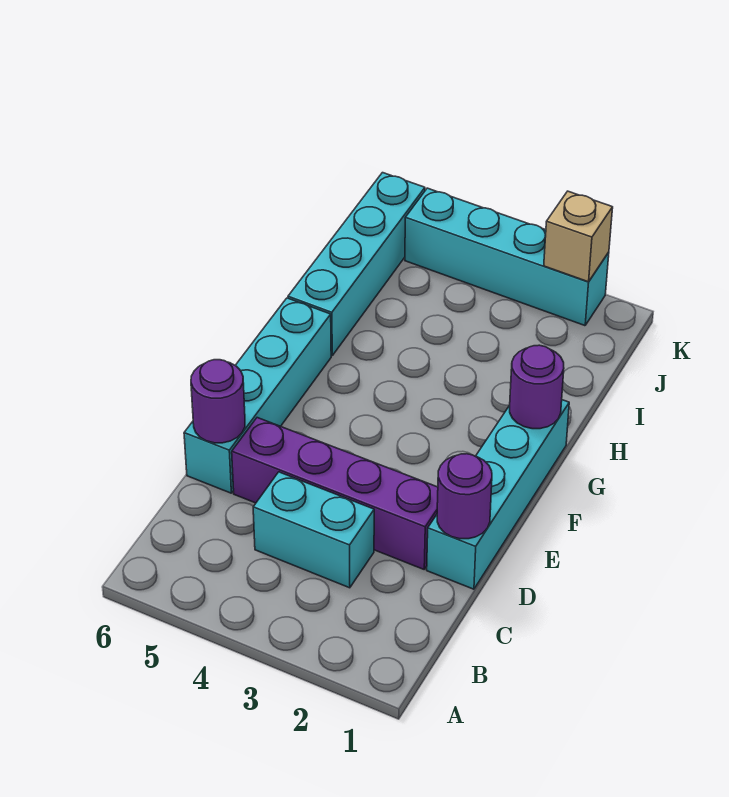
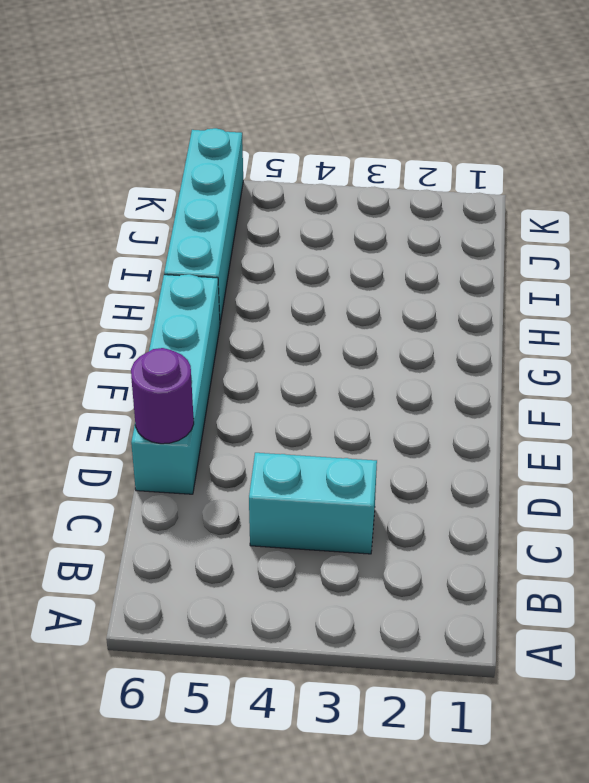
none -> cyan brick D1:G1 level 1
none -> purple brick D2:D5 level 1

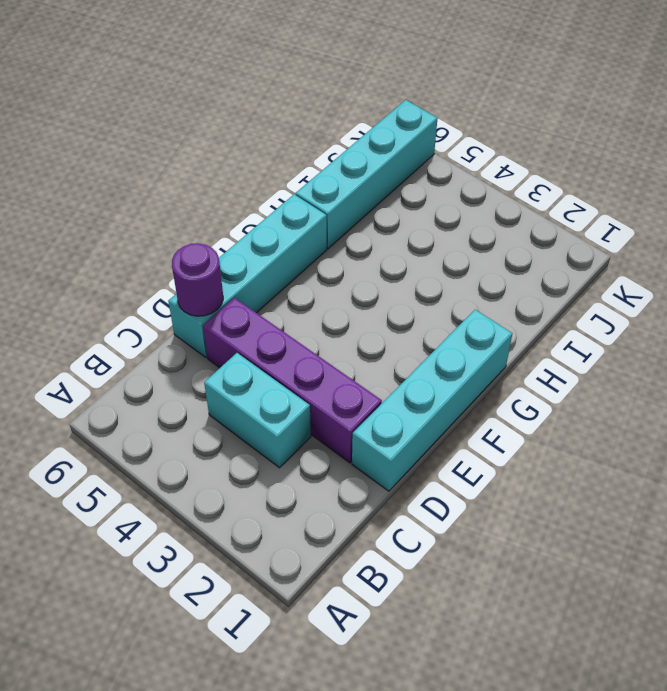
none -> cyan brick K2:K5 level 1
none -> purple round brick D1 level 2

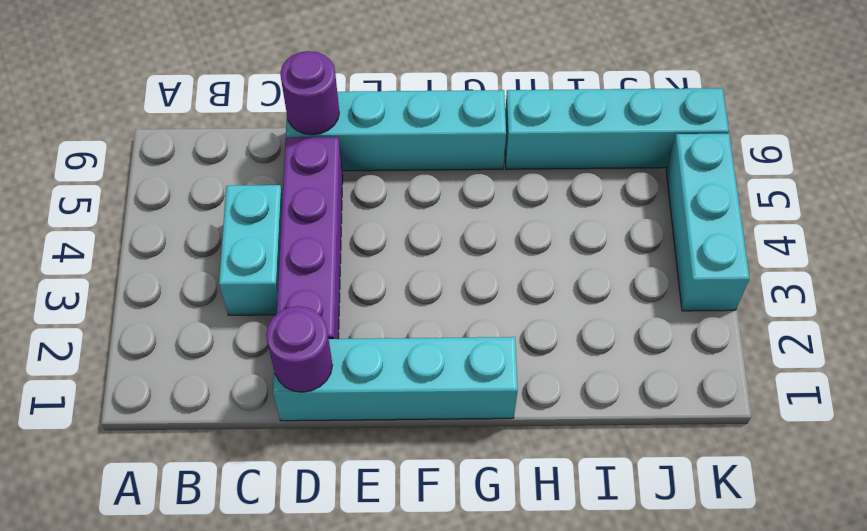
cyan brick K3:K5 level 1 -> cyan brick K2:K5 level 1
none -> purple round brick G1 level 2
none -> tan brick K2 level 2

